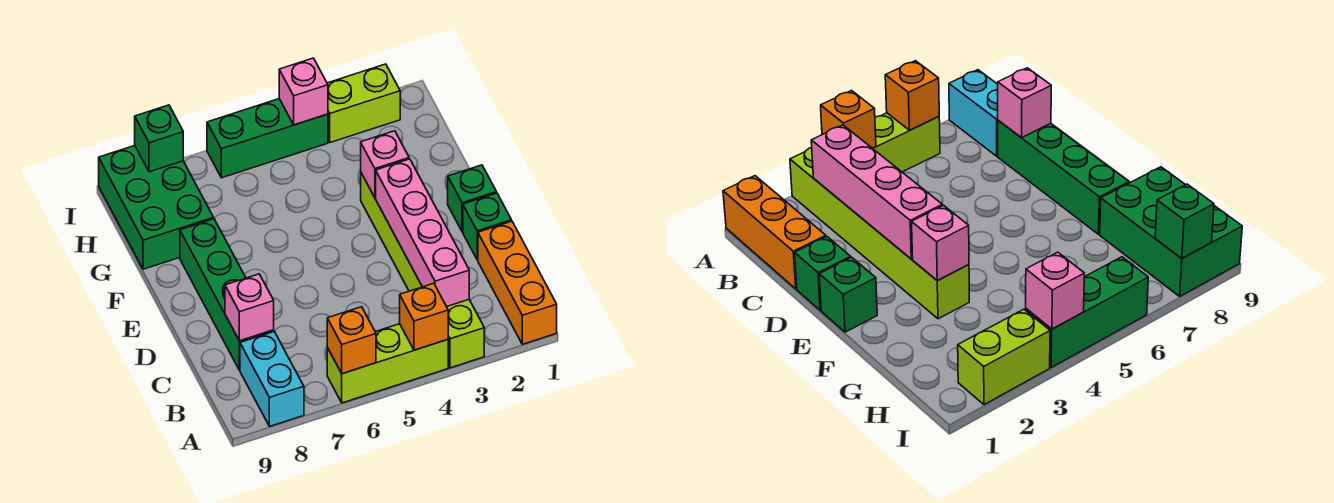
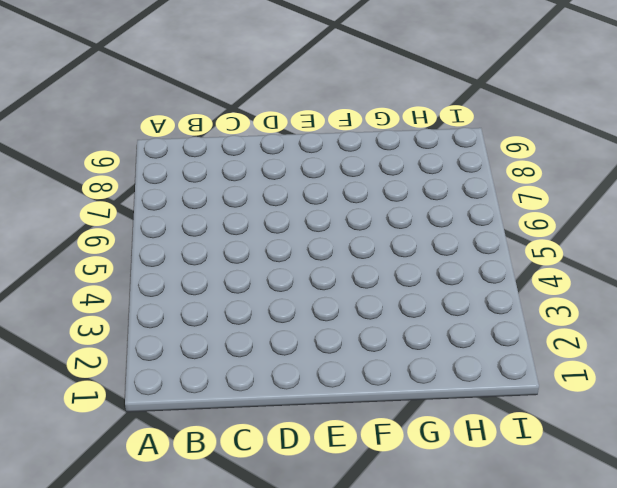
none -> orange brick A1:C1 level 1
none -> lime brick A3:F3 level 1
none -> lime brick A4:A6 level 1

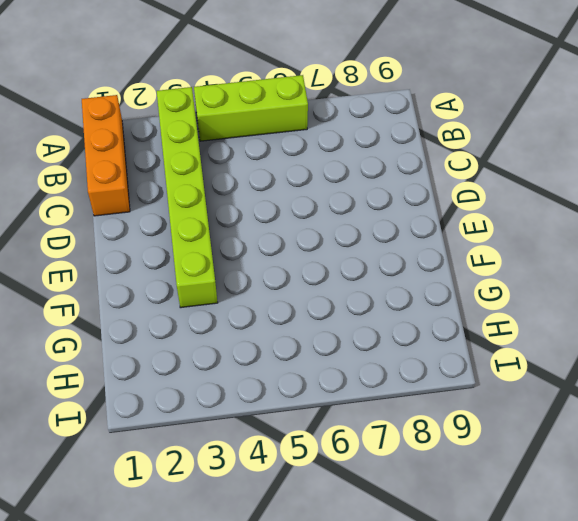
none -> cyan brick A8:B8 level 1
none -> green brick C8:F8 level 1
none -> green brick D1 level 1

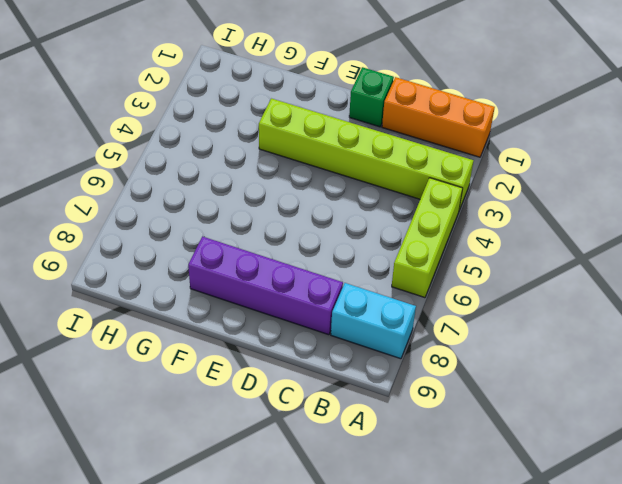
purple brick C8:F8 level 1 -> green brick C8:F8 level 1
none -> green brick E1 level 1
none -> green brick G8:I9 level 1
none -> lime brick I2:I3 level 1

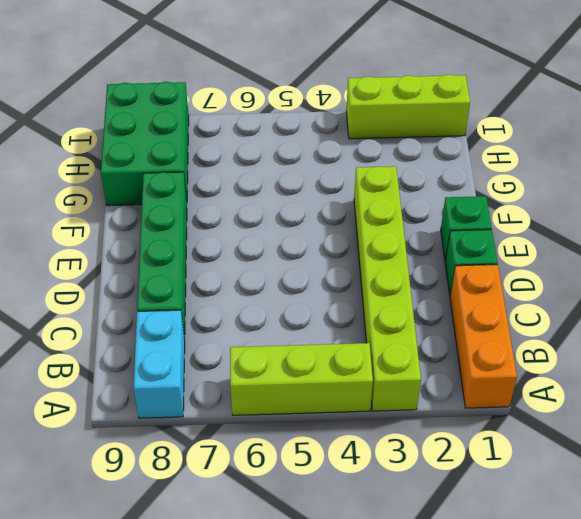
lime brick I1:I3 level 1 -> lime brick I2:I3 level 1
none -> green brick I4:I6 level 1
none -> orange brick A4 level 2
none -> orange brick A6 level 2

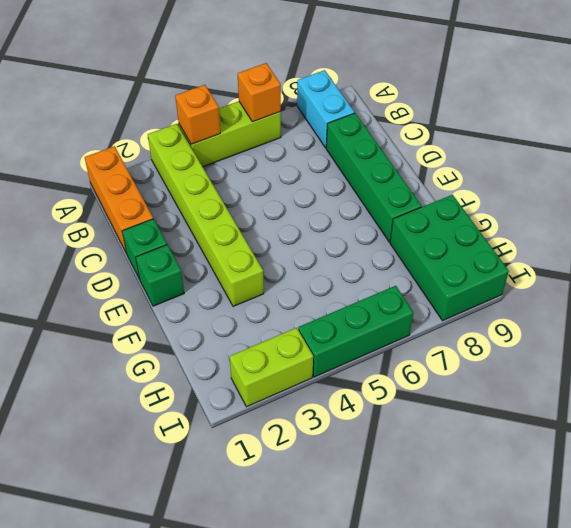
none -> pink brick B3:E3 level 2
none -> pink brick C8 level 2
none -> pink brick F3 level 2

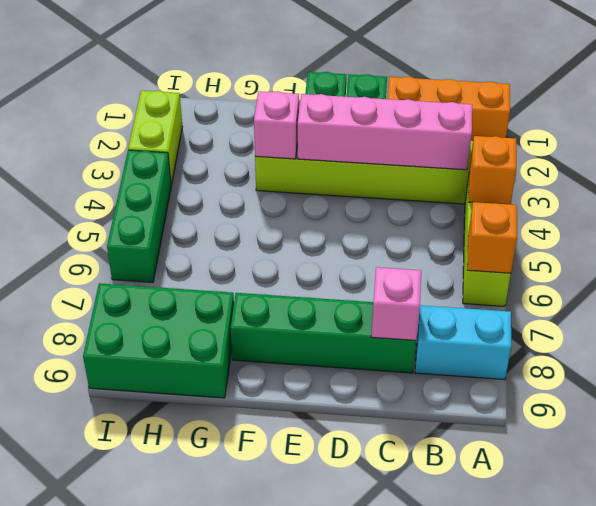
none -> pink brick I4 level 2
none -> green brick I8 level 2

